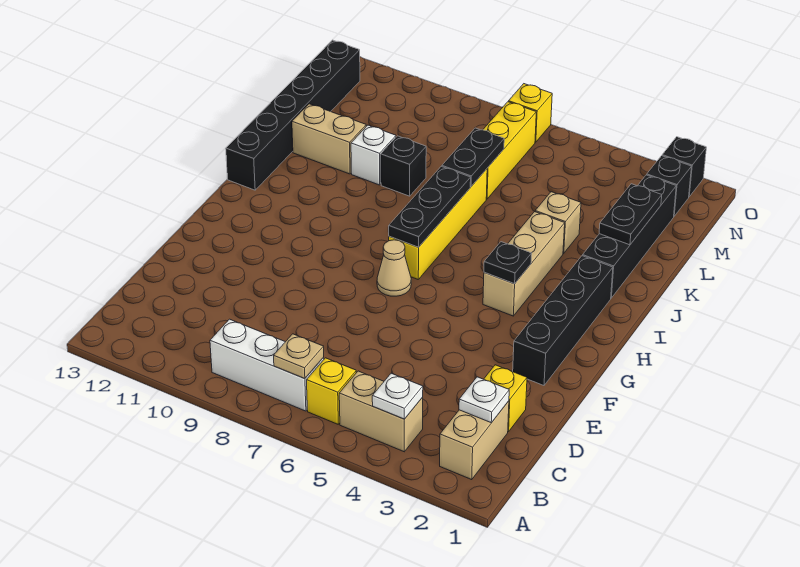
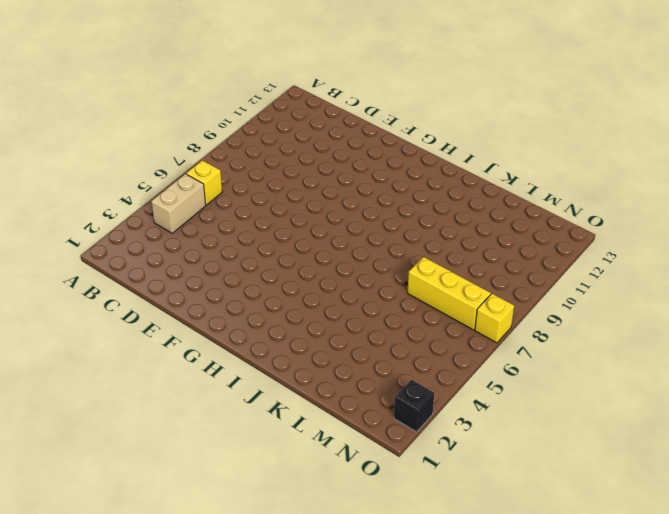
none -> tan brick B2:C2 level 1
none -> white brick B7:B9 level 1
none -> yellow brick D2 level 1

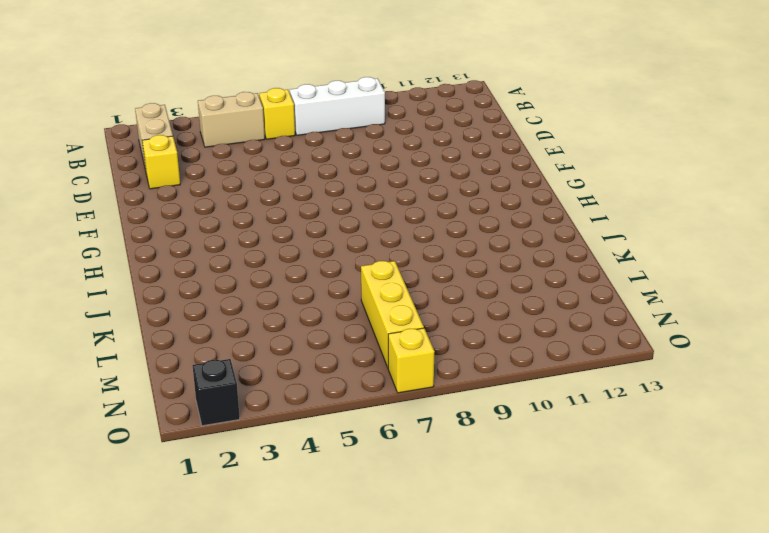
none -> black brick F2:I2 level 1
none -> tan cone G7 level 1
none -> tan brick H4:J4 level 1

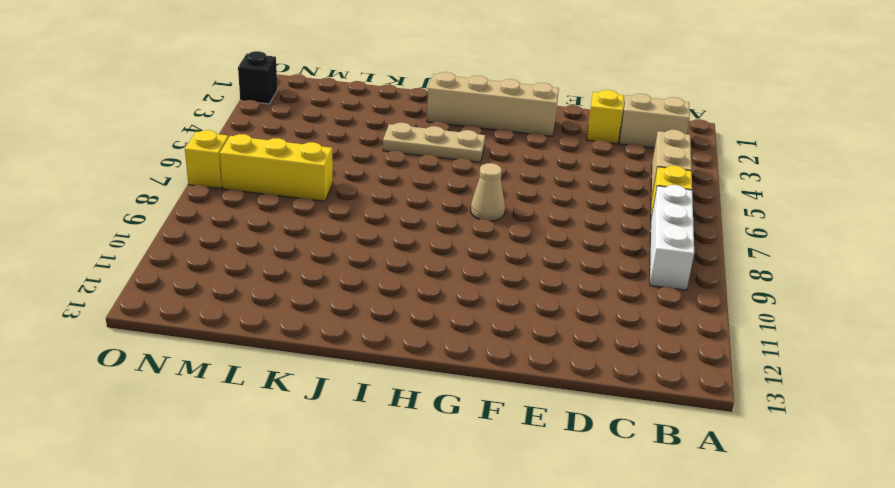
tan brick F2:I2 level 1 -> black brick F2:I2 level 1
tan plate H4:J4 level 1 -> tan brick H4:J4 level 1
none -> yellow brick H7:K7 level 1
none -> black brick I13:N13 level 1
none -> black brick J2:M2 level 1

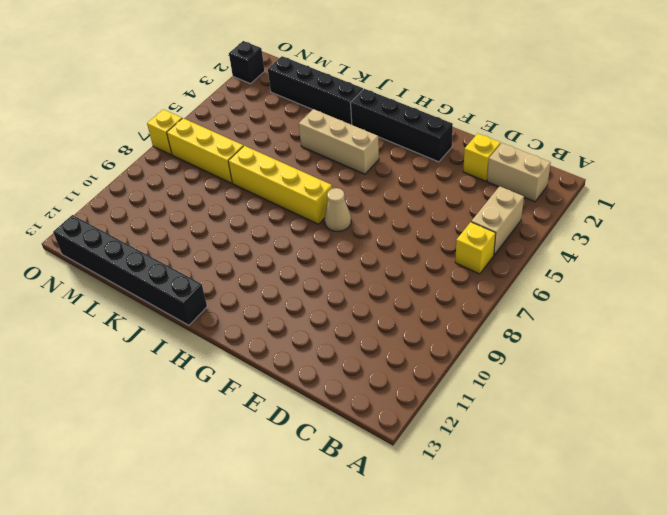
none -> white brick B7:B9 level 1
none -> tan brick K4 level 1
none -> black brick K9 level 1

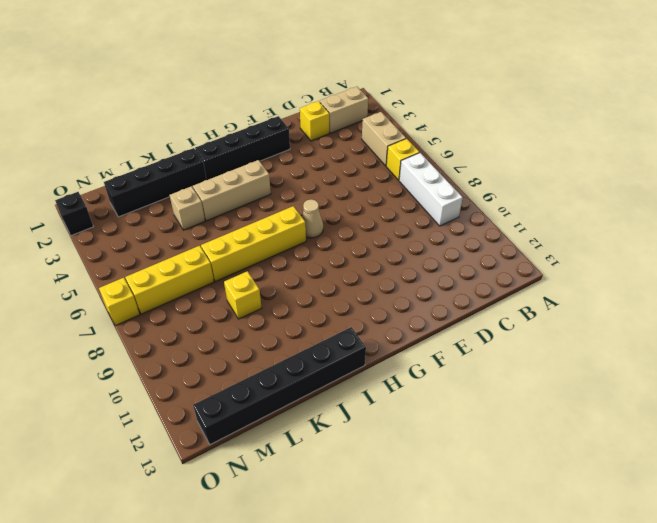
yellow brick K9 level 1 -> black brick K9 level 1
none -> white brick K10 level 1
none -> tan brick K11:K12 level 1
none -> black brick N2 level 1

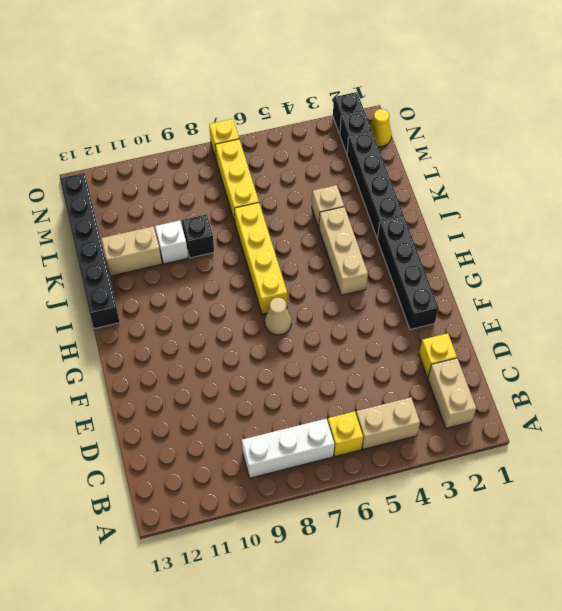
yellow cone N1 level 1 -> none
none -> white plate B4 level 2
none -> tan plate B7 level 2
none -> white plate C2 level 2

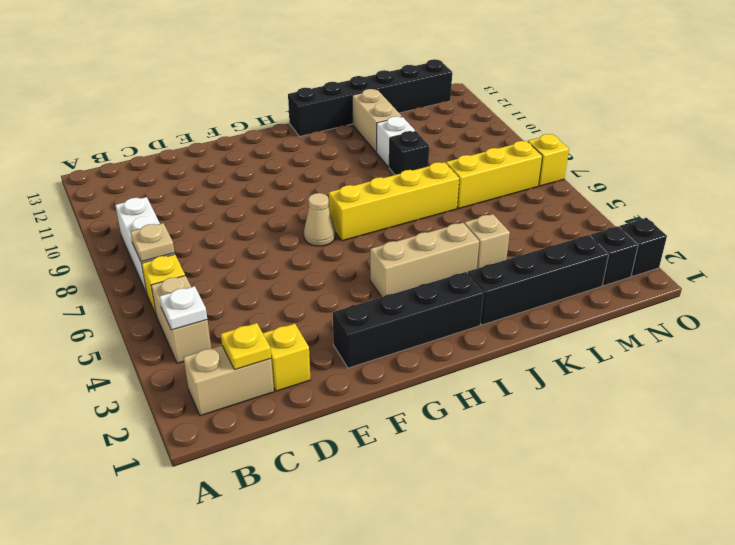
yellow plate C2 level 2 -> white plate C2 level 2
none -> black plate H4 level 2
none -> black plate H7:J7 level 2
none -> black plate K2:L2 level 2

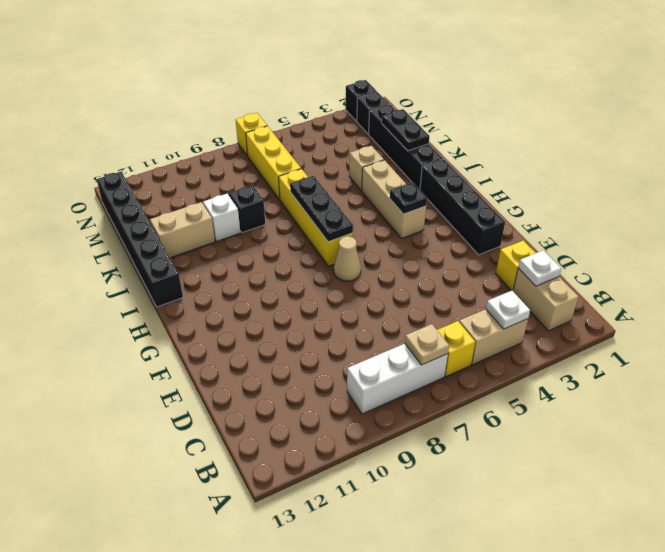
none -> black plate K7:L7 level 2

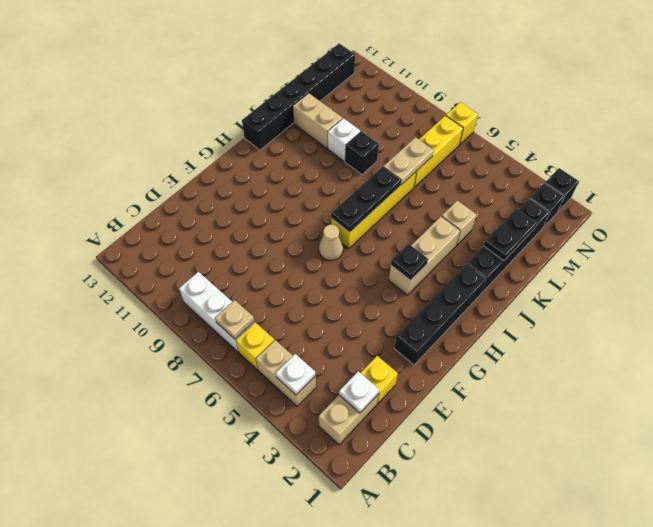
tan plate K7:L7 level 2 -> black plate K7:L7 level 2

